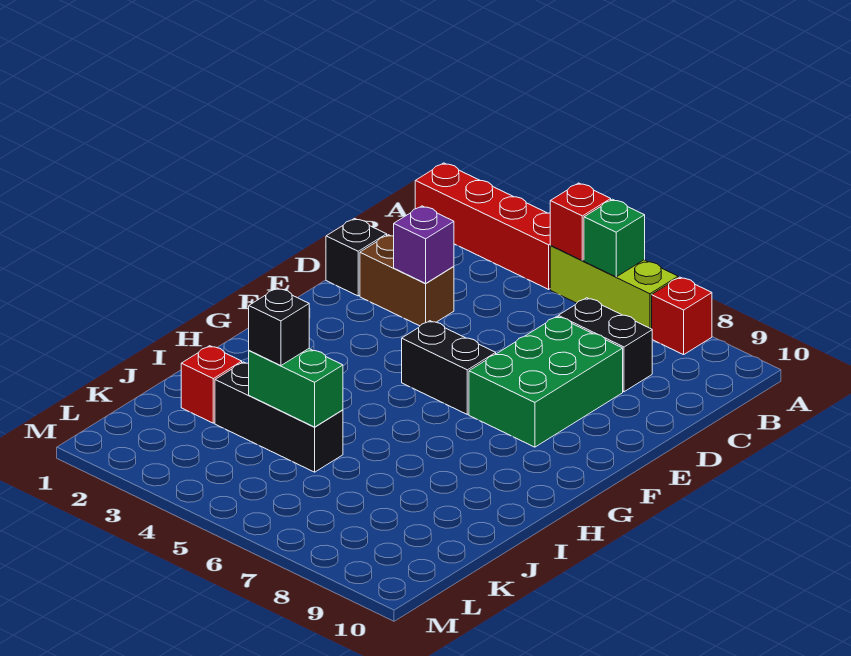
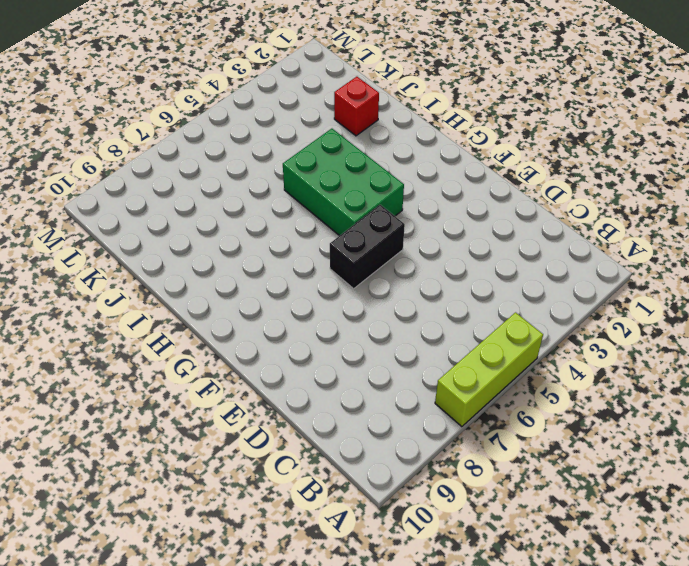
green brick G4:I5 level 1 -> green brick D7:F8 level 1
none -> red brick A1:A4 level 1
none -> red brick A8 level 1
none -> black brick C7:C8 level 1

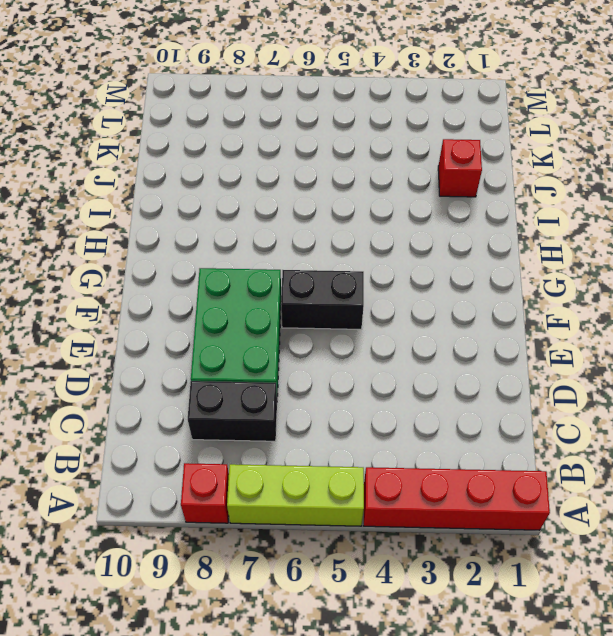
none -> black brick D1 level 1
none -> brown brick D2:D3 level 1
none -> black brick J3:J5 level 1

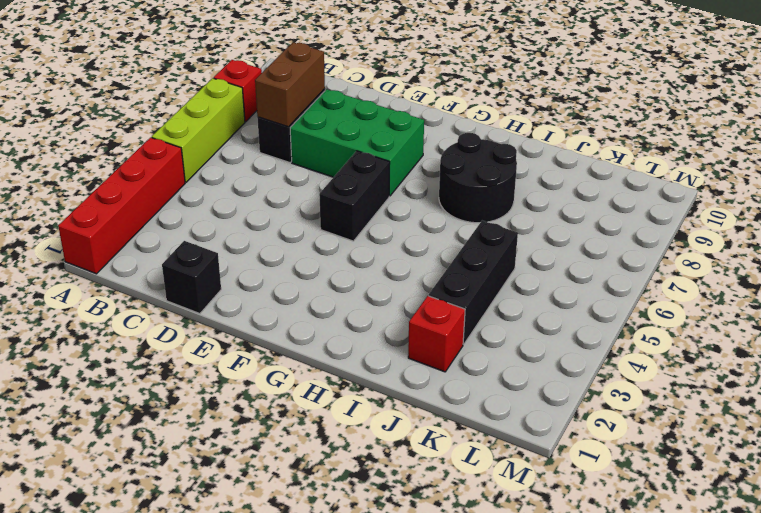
brown brick C7:C8 level 2 -> brown brick D2:D3 level 1
black round brick H7:I8 level 1 -> none
none -> red brick A5 level 2
none -> green brick A6 level 2
none -> purple brick D3 level 2

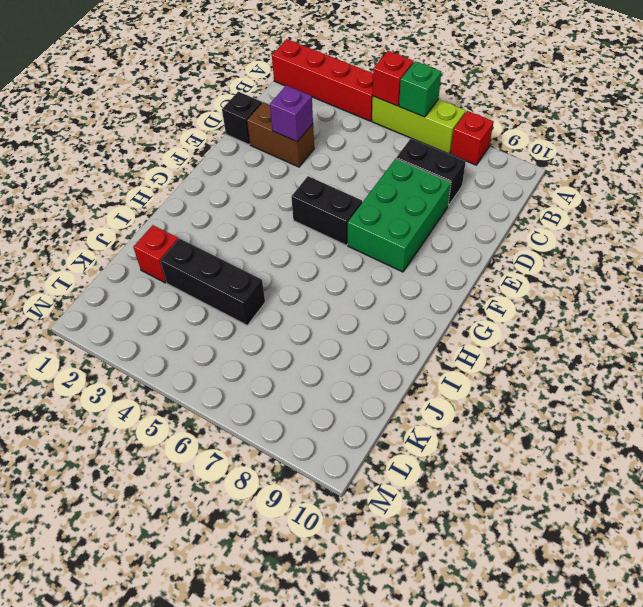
none -> green brick J4:J5 level 2
none -> black brick J4 level 3

